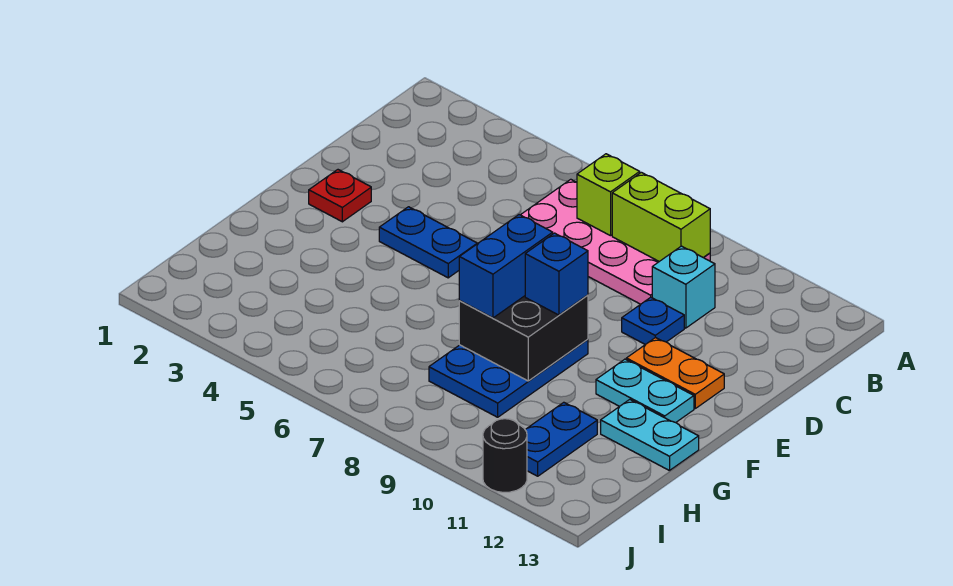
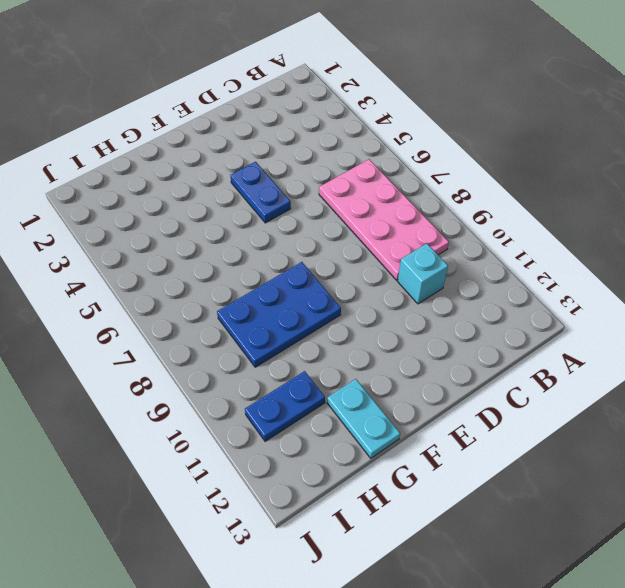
none -> blue plate D10 level 1
none -> red plate E2 level 1
none -> orange plate E11:E12 level 1

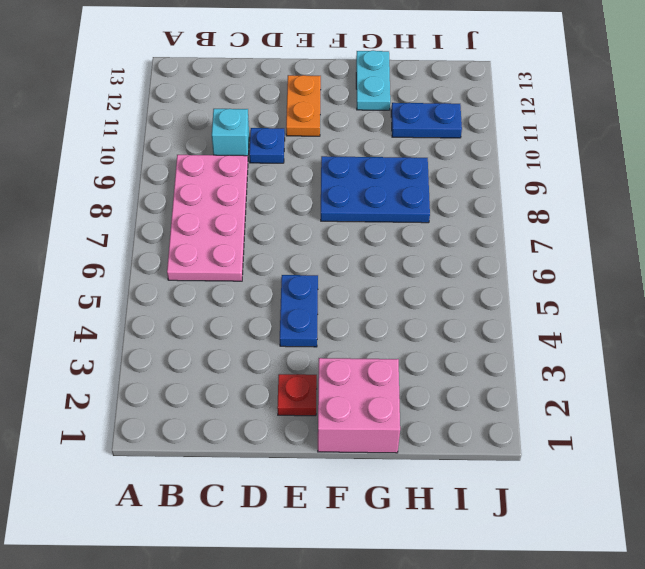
pink brick F1:G2 level 1 -> none
none -> cyan plate F11:F12 level 1
none -> black round brick J11 level 1
none -> lime brick B7 level 2

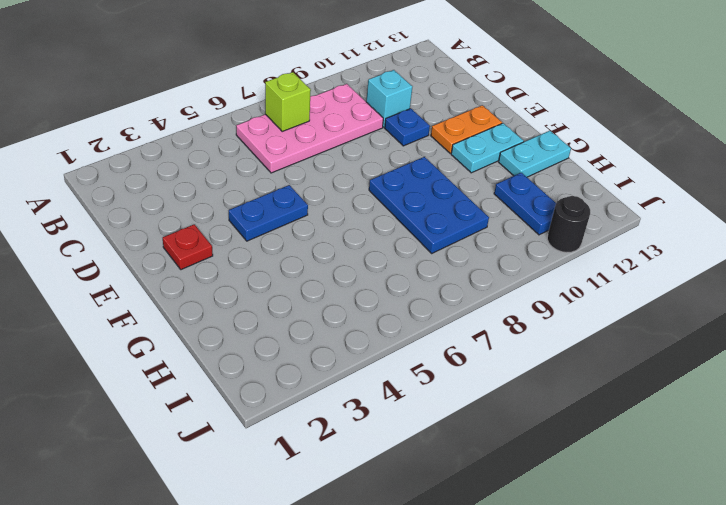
none -> lime brick B8:B9 level 2
none -> black brick F8:G9 level 2
none -> blue brick F8:G8 level 3

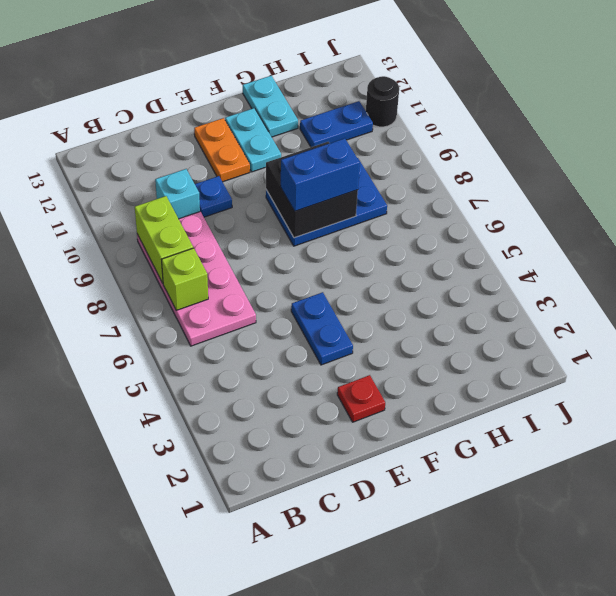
none -> blue brick F9 level 3

